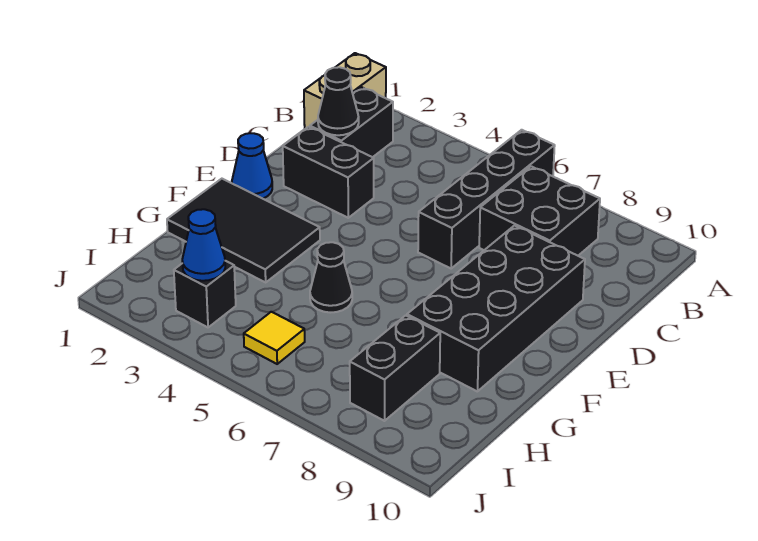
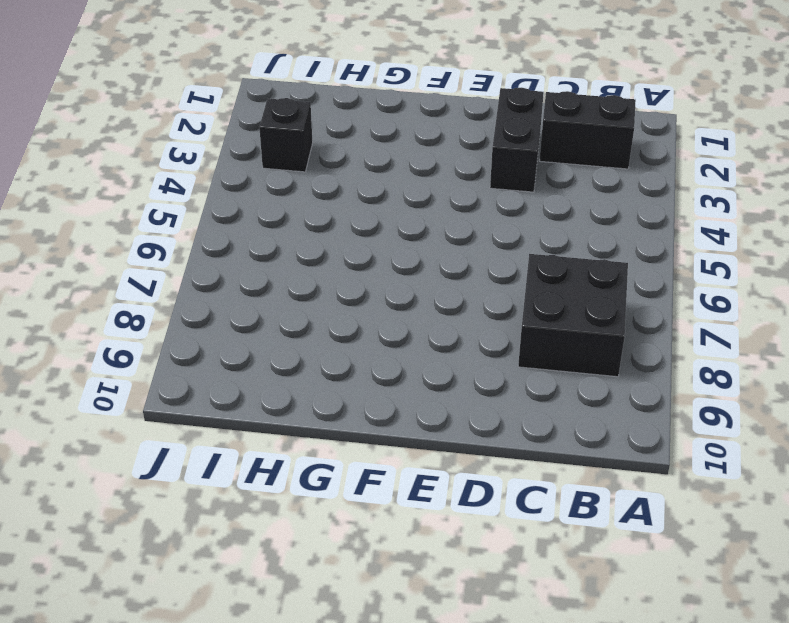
none -> tan brick A1:B1 level 1
none -> black brick A6:D6 level 1
none -> black brick D8:G9 level 1

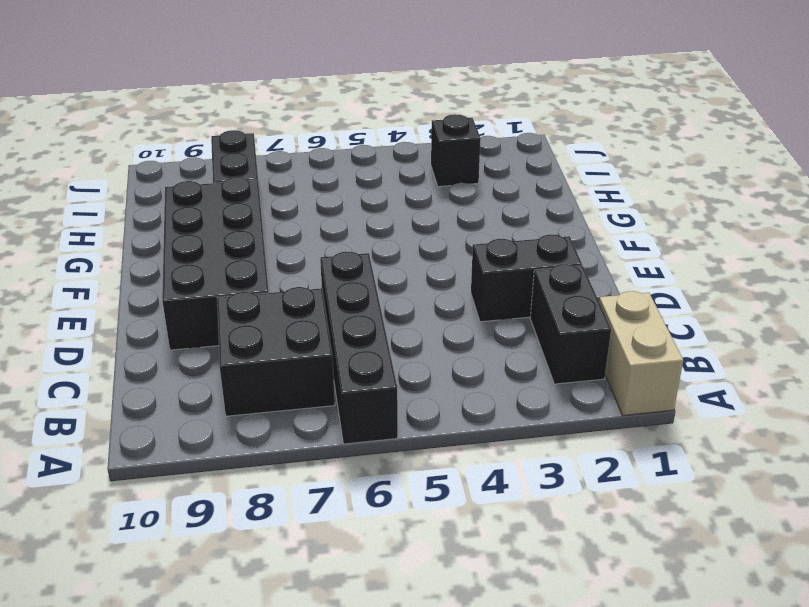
none -> blue cone E1 level 1
none -> black tile F1:G3 level 1
none -> black cone G5 level 1

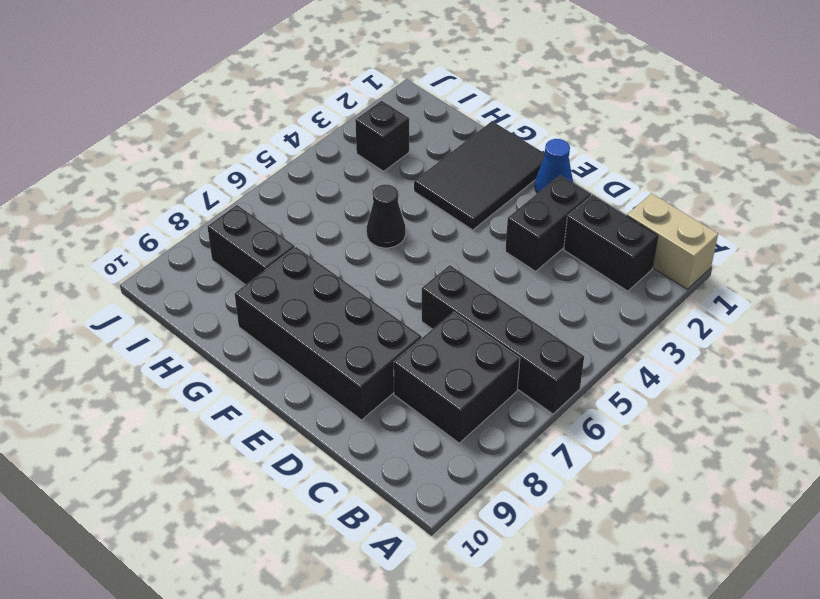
none -> yellow tile I5 level 1
none -> black cone C2 level 2
none -> blue cone I3 level 2

